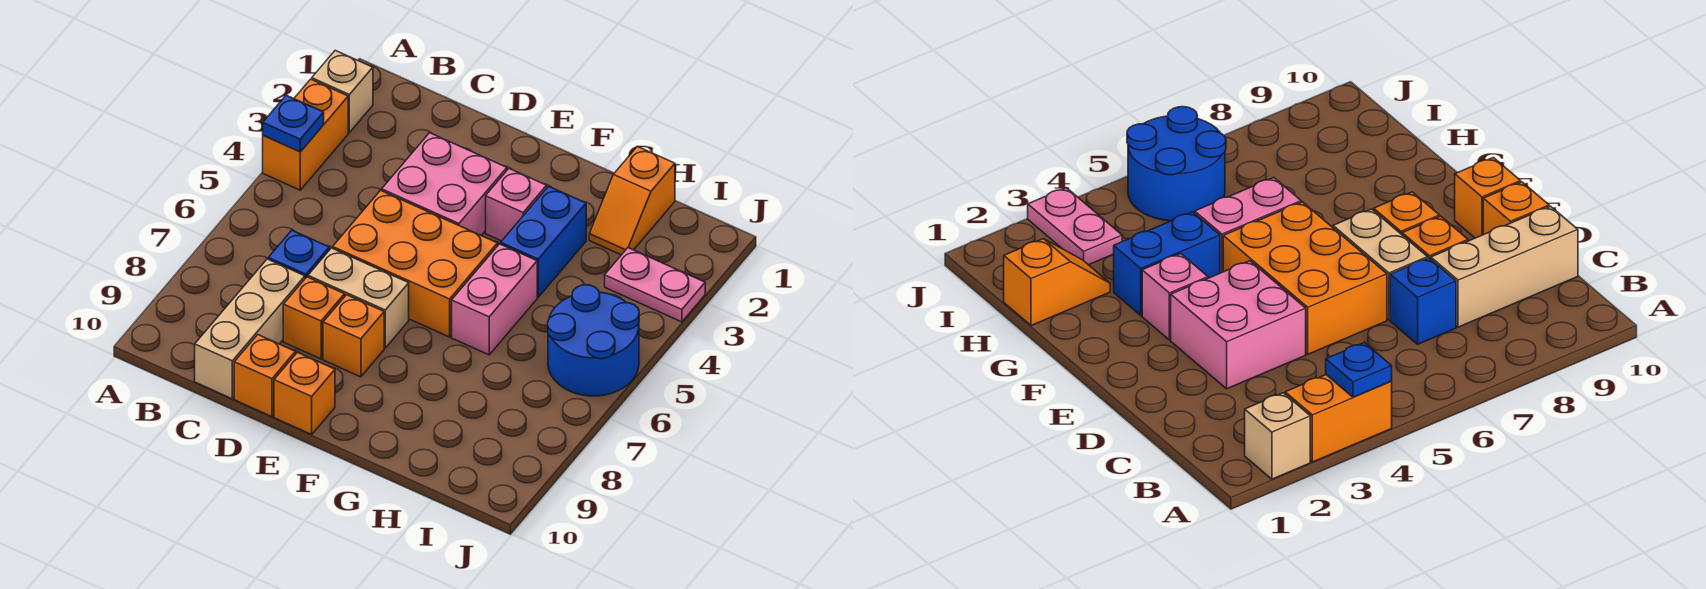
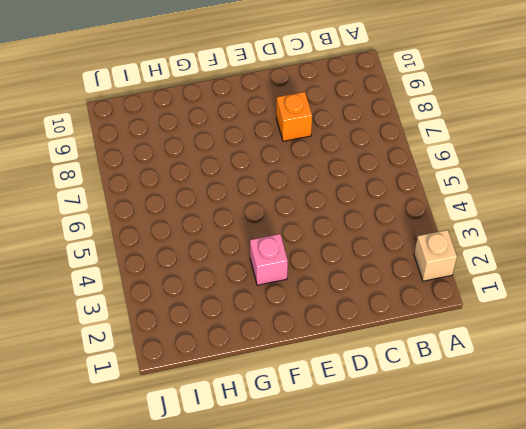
none -> orange brick A3:A4 level 1
none -> blue brick C7 level 1
none -> tan brick C8:C10 level 1

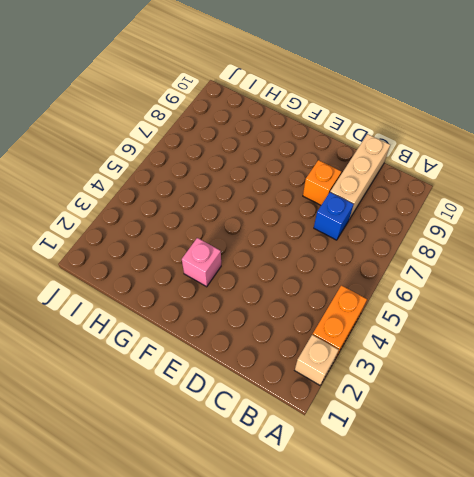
none -> pink brick D3:E4 level 1
none -> orange brick D5:F6 level 1
none -> tan brick D7:E7 level 1

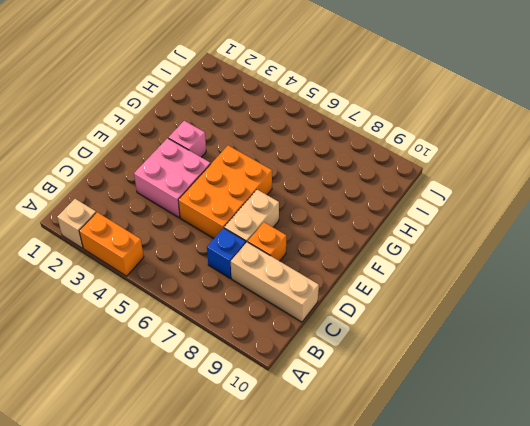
none -> orange brick D10 level 1
none -> orange brick E8 level 1
none -> orange brick E10 level 1

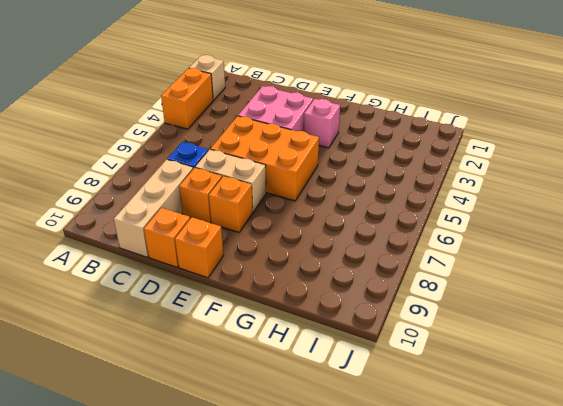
none -> blue brick G3:G4 level 1
none -> pink brick G5:G6 level 1
none -> orange slope H1:H2 level 1 top 1

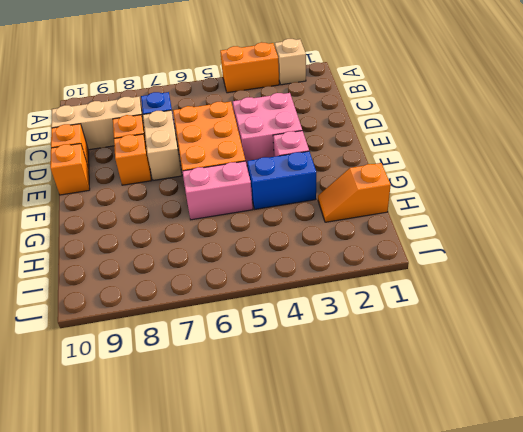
none -> pink plate I3:J3 level 1
none -> blue round brick I5:J6 level 1
none -> blue plate A4 level 2

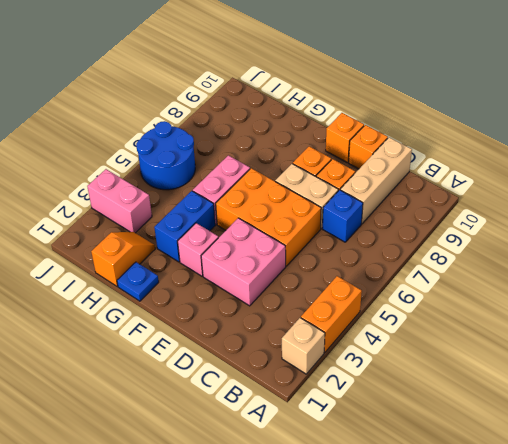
blue plate G1 level 1 -> blue plate A4 level 2
pink brick I3:J3 level 1 -> pink plate I3:J3 level 1

